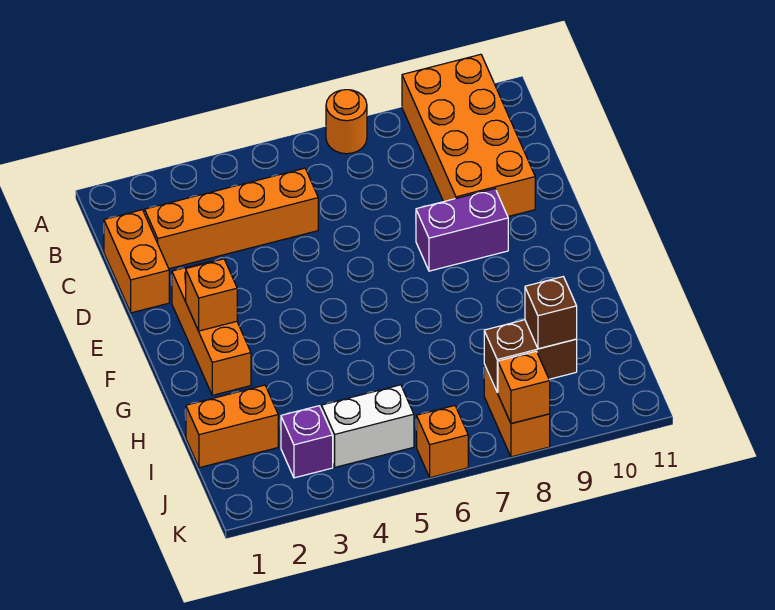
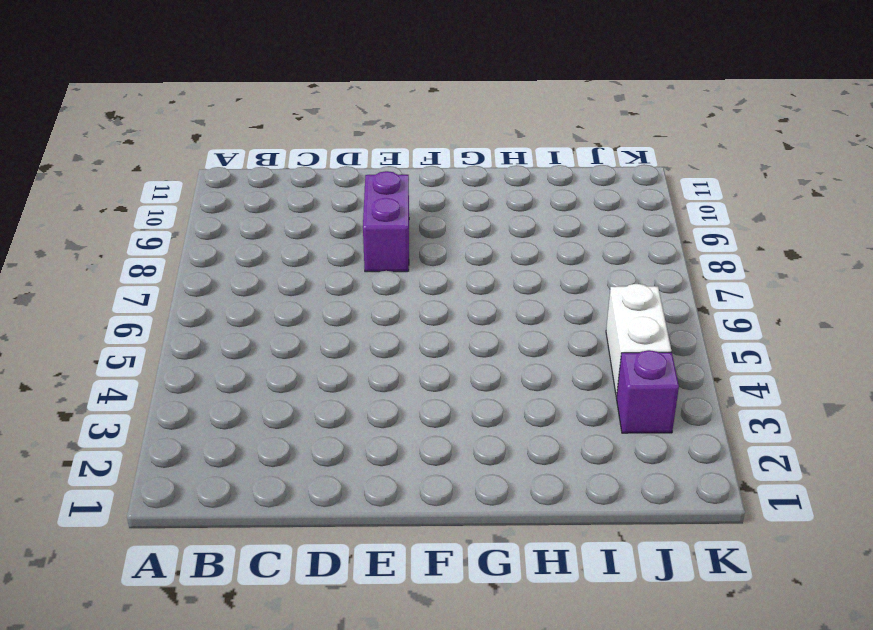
none -> orange round brick A7 level 1
none -> orange brick A9:D10 level 1
none -> orange brick C1:D1 level 1

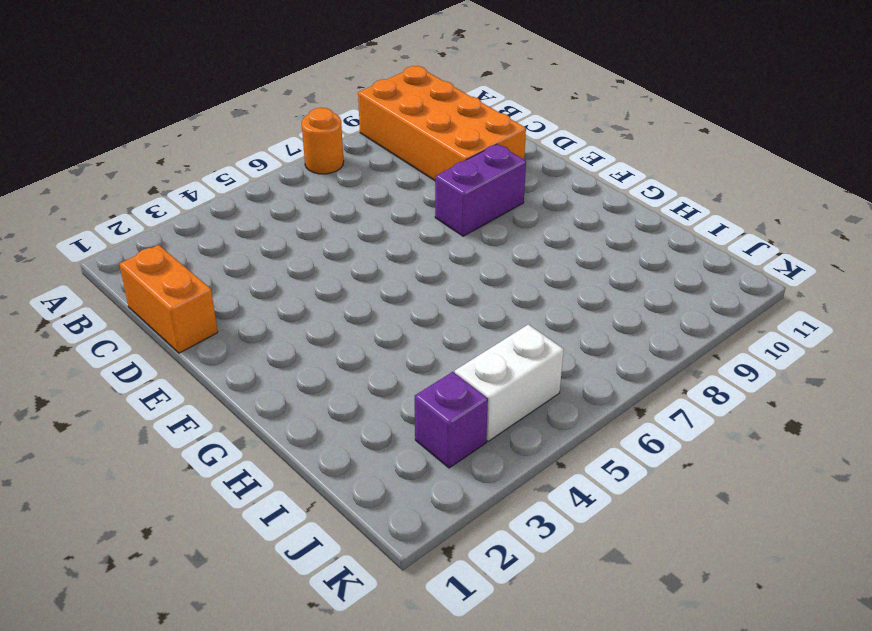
none -> orange brick C2:C5 level 1
none -> orange brick E2:G2 level 1
none -> orange brick I1:I2 level 1

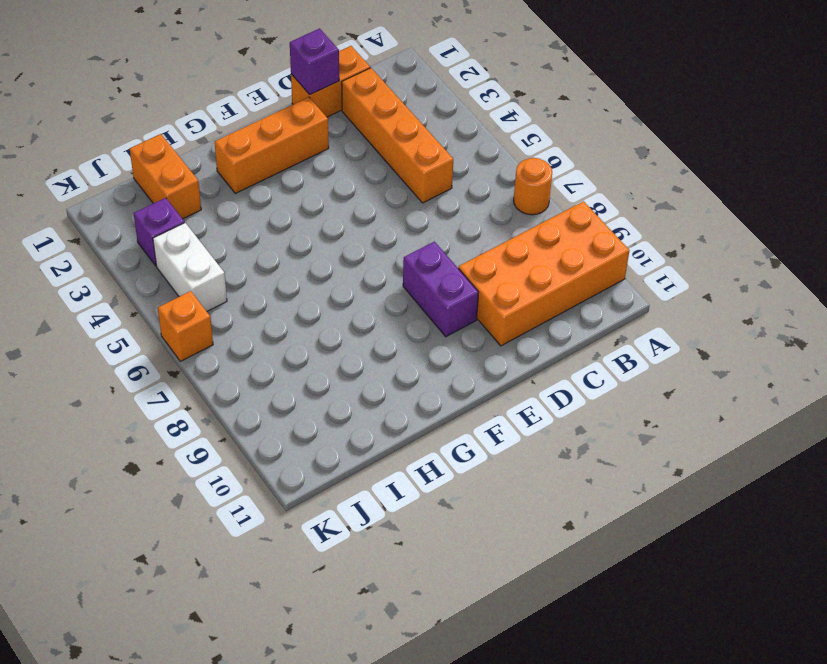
purple brick D1 level 2 -> none
none -> orange brick J8:K8 level 1
none -> orange brick F2 level 2
none -> brown brick J8:J9 level 2

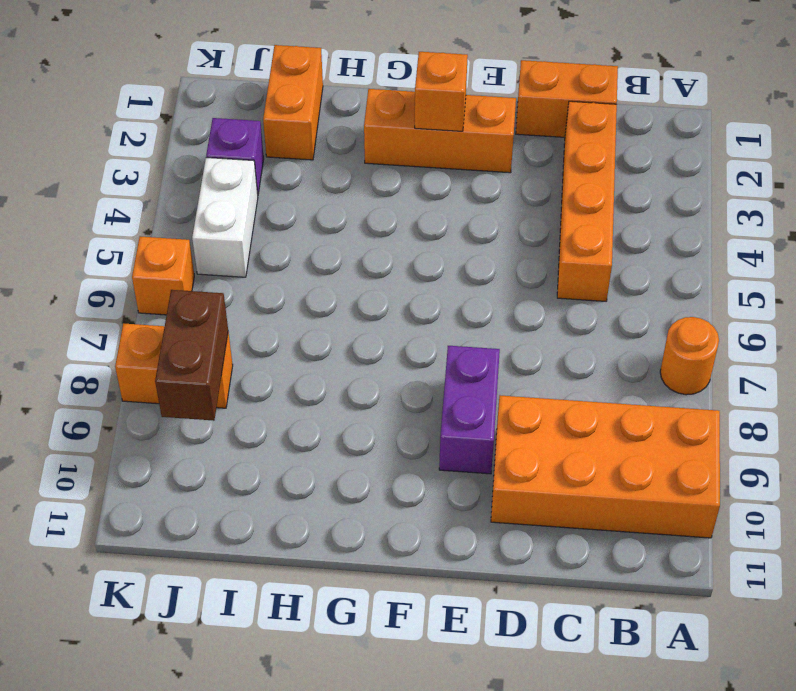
none -> orange brick K8 level 2
none -> brown brick J9 level 3

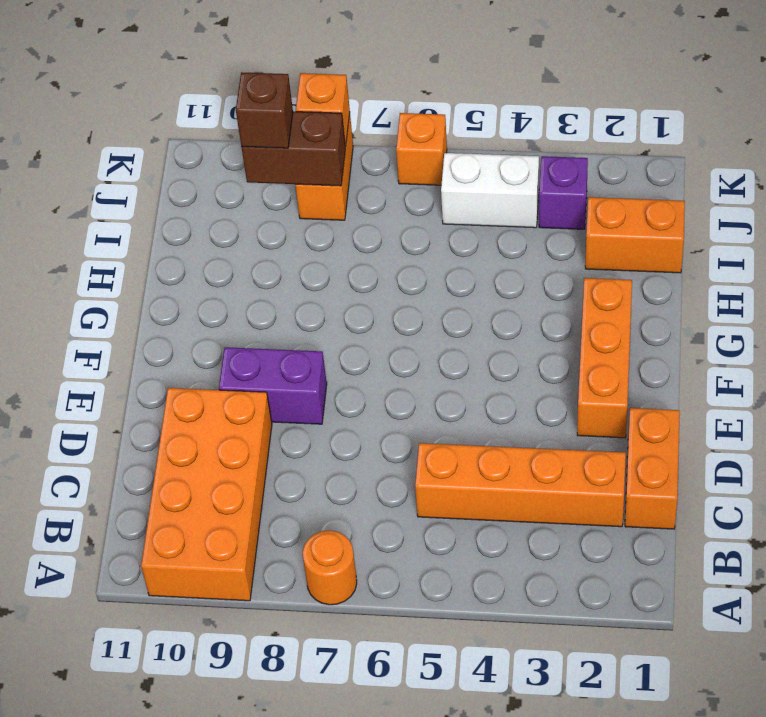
none -> orange brick F2 level 2

